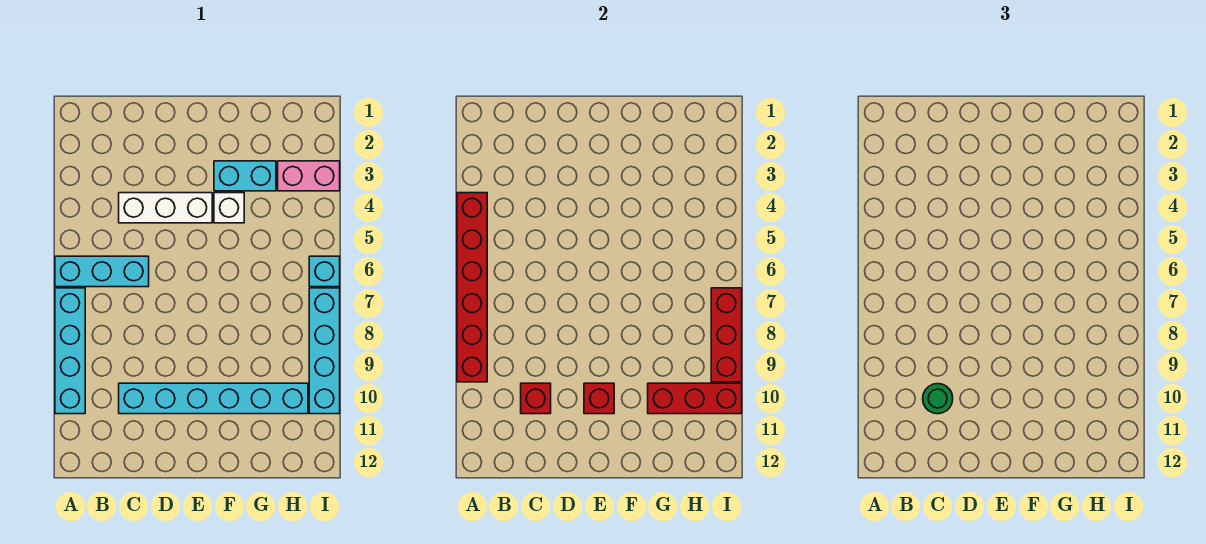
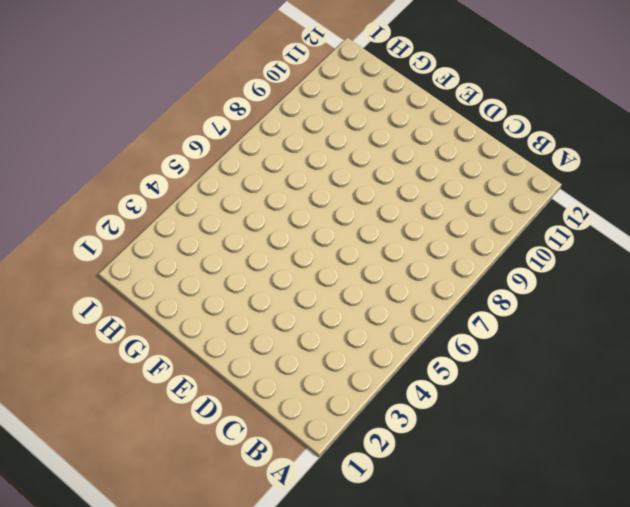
none -> cyan brick A6:C6 level 1
none -> cyan brick A7:A10 level 1
none -> white brick C4:E4 level 1

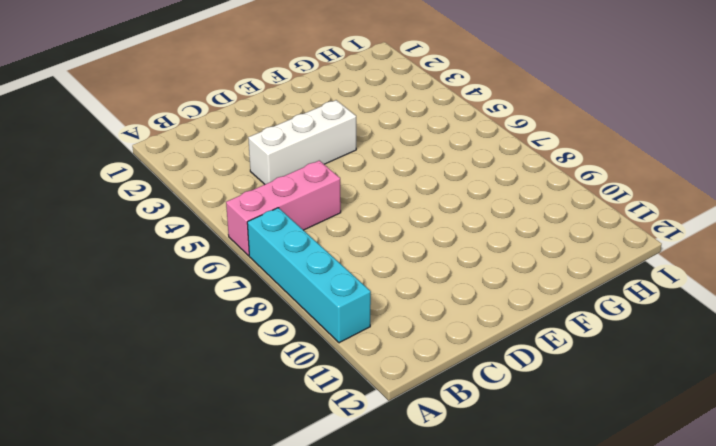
pink brick A6:C6 level 1 -> cyan brick A6:C6 level 1
none -> cyan brick C10:H10 level 1
none -> cyan brick F3:G3 level 1
none -> white brick F4 level 1

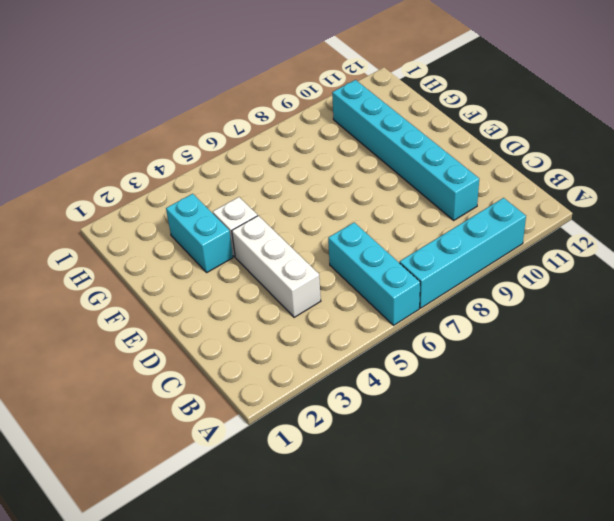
none -> pink brick H3:I3 level 1
none -> cyan brick I6 level 1
none -> cyan brick I7:I10 level 1

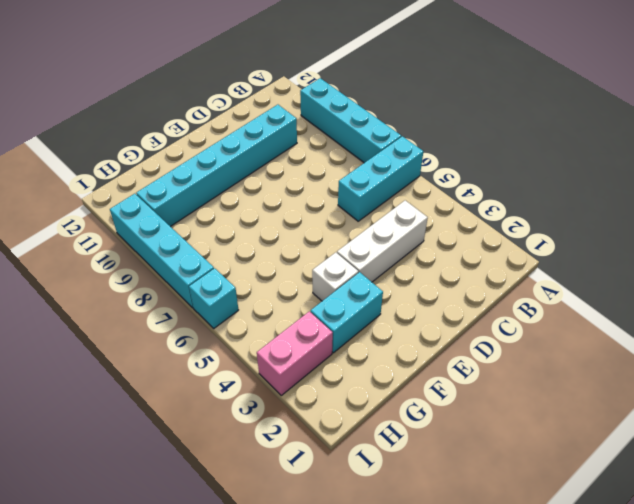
none -> red brick A4:A9 level 2
none -> red brick C10 level 2
none -> red brick E10 level 2

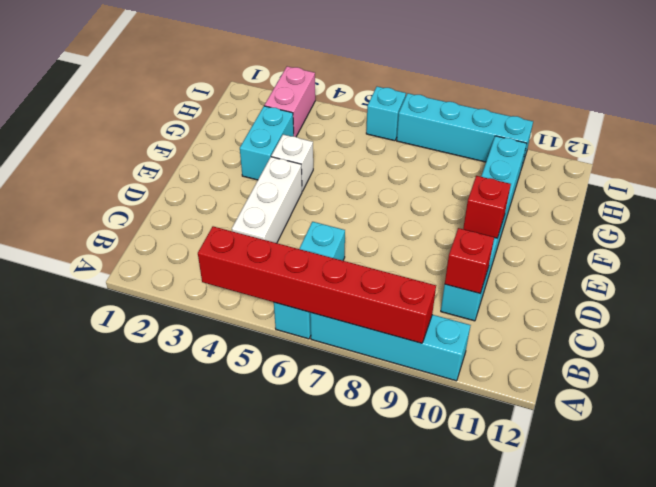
none -> red brick G10:I10 level 2
none -> red brick I7:I9 level 2
none -> green round brick C10 level 3

